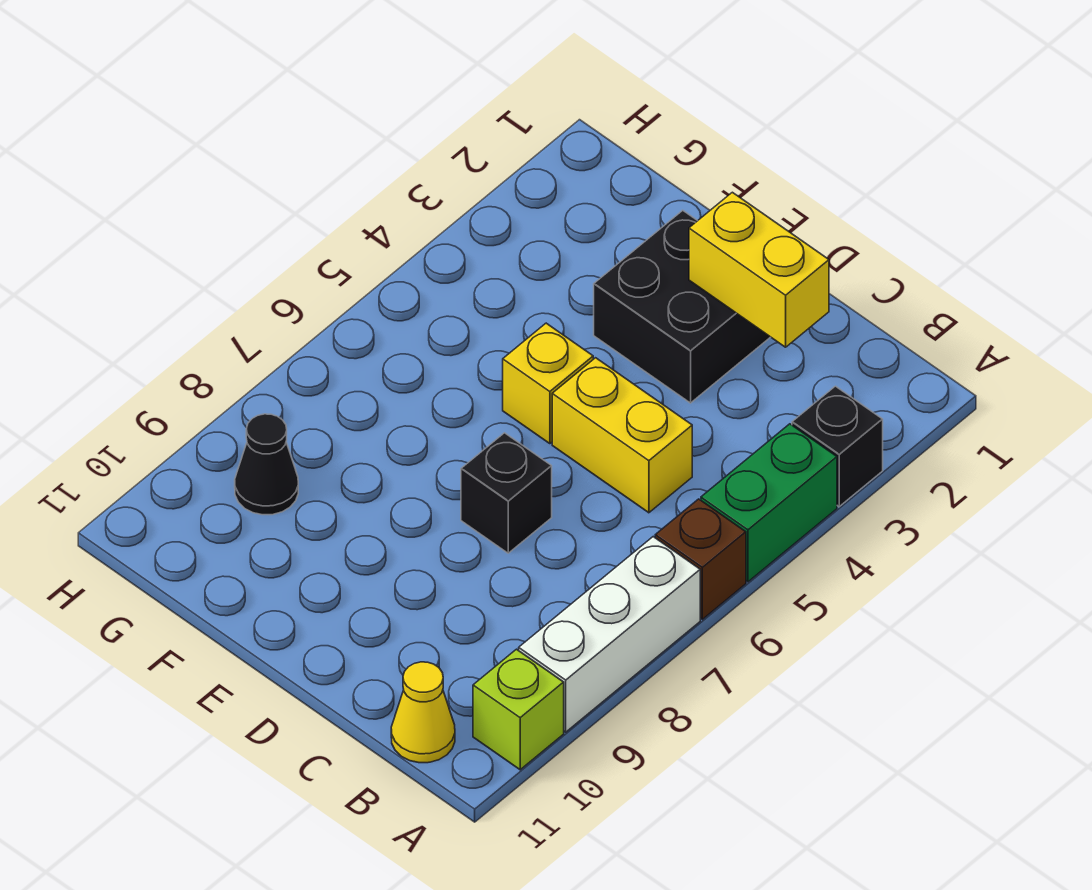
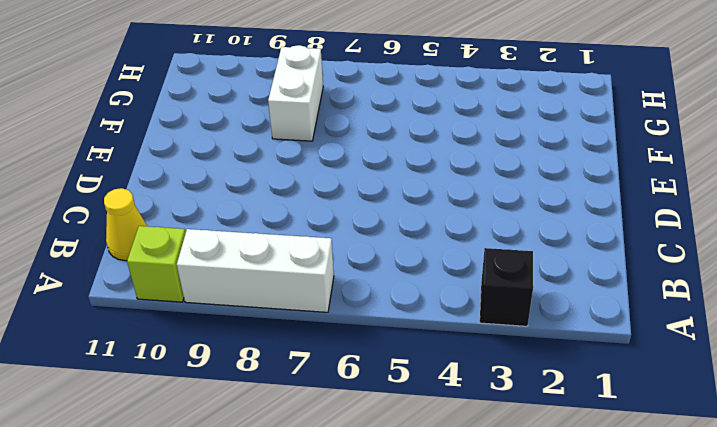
white brick F8:G8 level 1 -> none
none -> green brick A4:A5 level 1
none -> brown brick A6 level 1
none -> yellow brick C5:D5 level 1

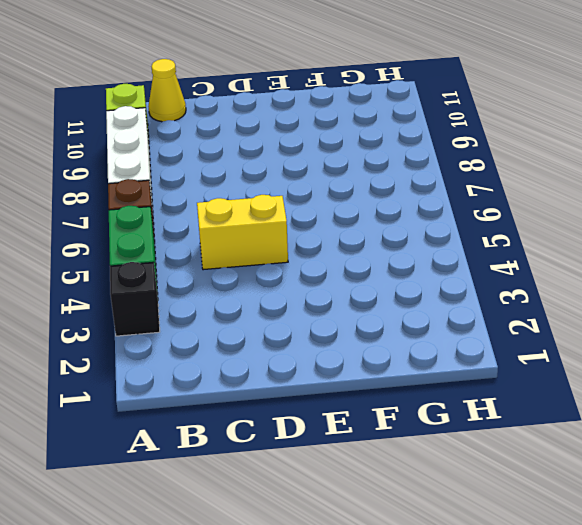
none -> black brick D2:E3 level 1
none -> black brick D7 level 1
none -> yellow brick E5 level 1

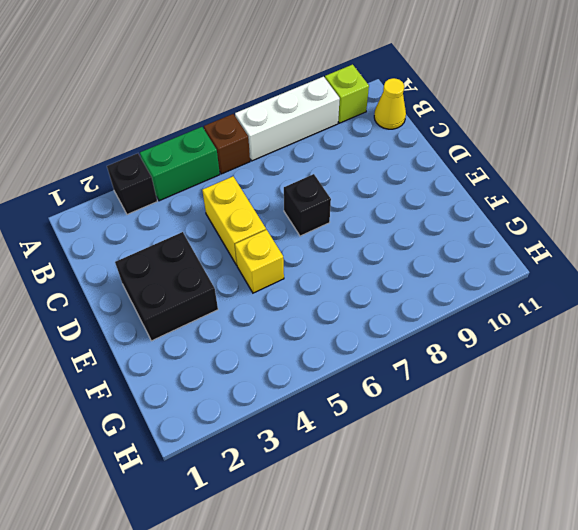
none -> black cone G9 level 1
none -> yellow brick C2:D2 level 2

